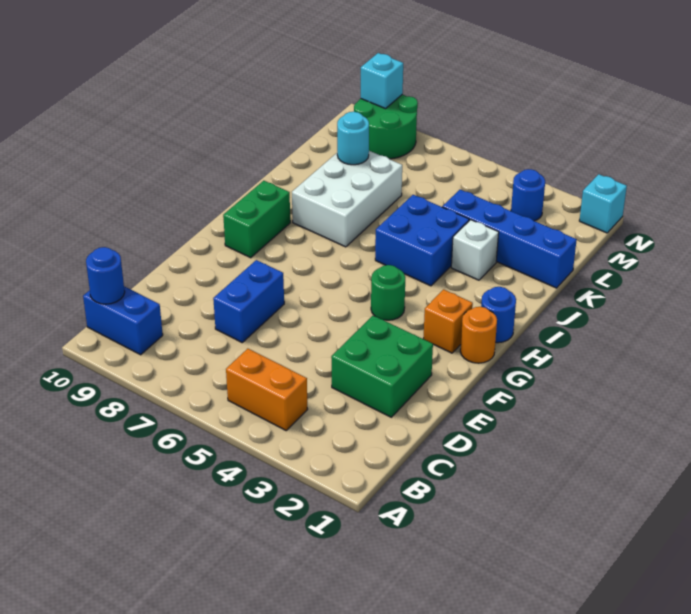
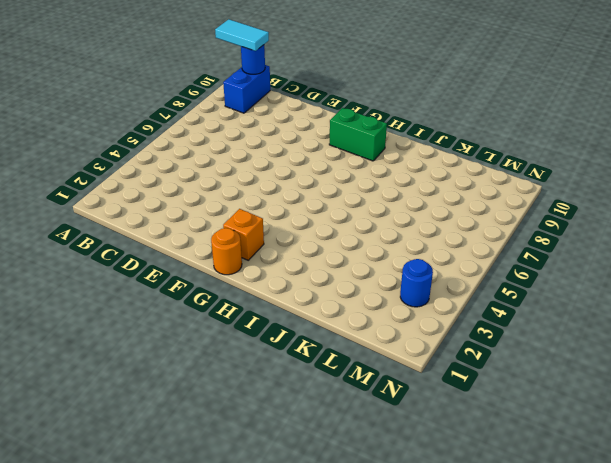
cyan tile A10:B10 level 3 -> none
none -> orange brick B4:B5 level 1
none -> green brick D2:E3 level 1
none -> blue brick D7:E7 level 1

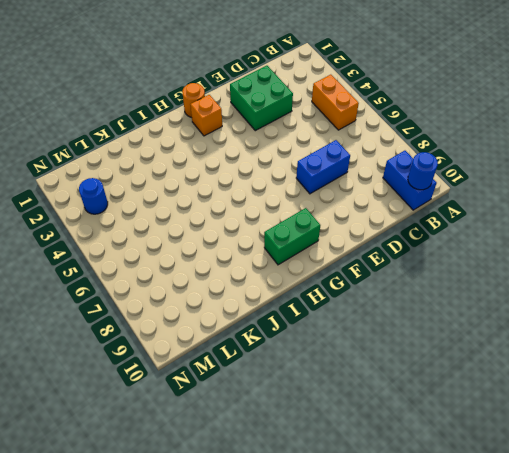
none -> green round brick G4 level 1
none -> blue round brick H1 level 1
none -> blue brick I4:J5 level 1

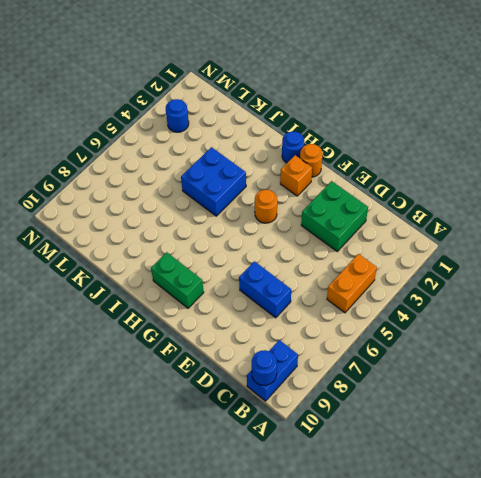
orange round brick G4 level 1 -> green round brick G4 level 1
none -> white brick I7:K8 level 1
none -> white brick J3 level 1
none -> blue brick K1:K4 level 1

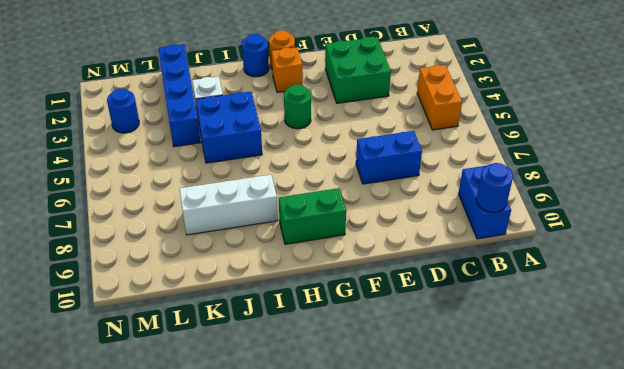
white brick I8:K8 level 1 -> white brick I7:K8 level 1
none -> green round brick M8:N9 level 1
none -> cyan brick N1 level 1
none -> cyan round brick K8 level 2

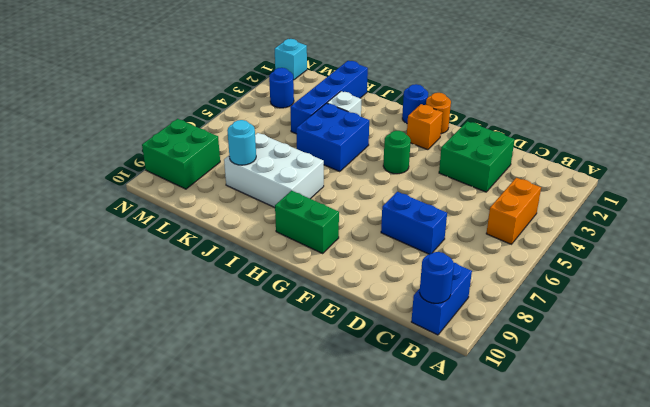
green brick M8:N9 level 1 -> green round brick M8:N9 level 1
none -> cyan brick N9 level 2

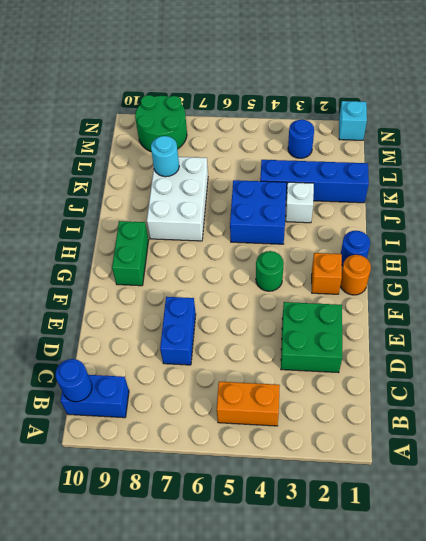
none -> cyan brick N9 level 2

